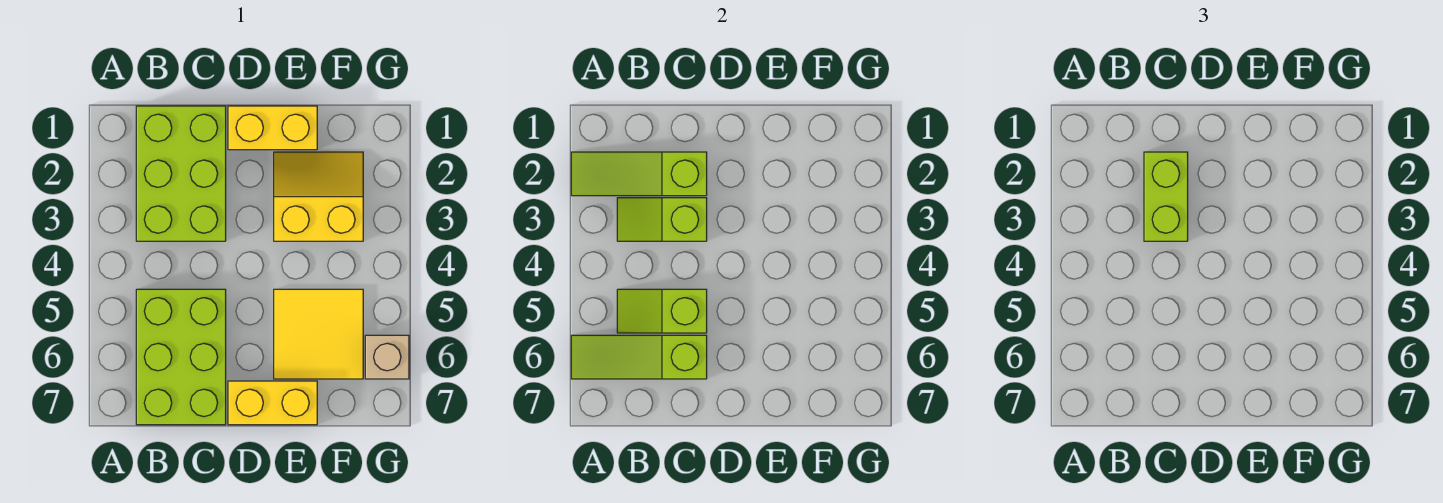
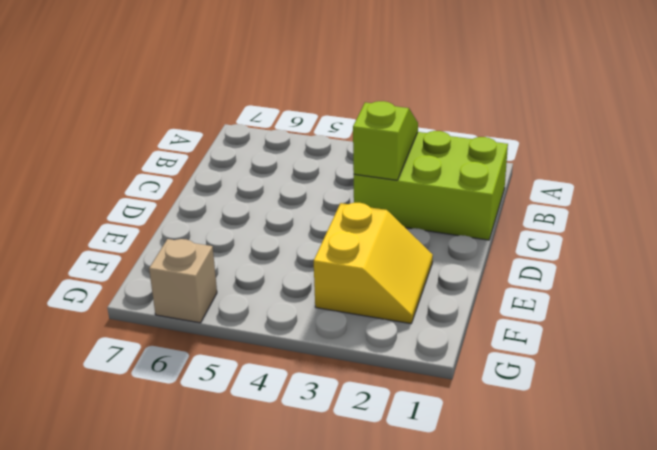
none -> lime brick B5:C7 level 1
none -> yellow brick D1:E1 level 1
none -> yellow brick D7:E7 level 1

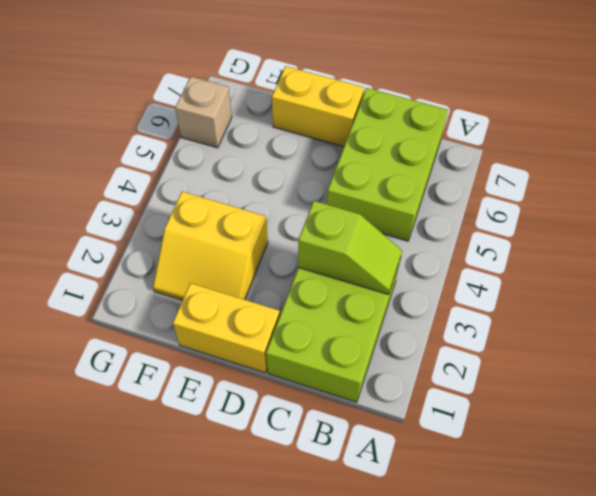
none -> yellow tile E5:F6 level 1
none -> lime slope A2:C2 level 2 top C
none -> lime slope A6:C6 level 2 top C

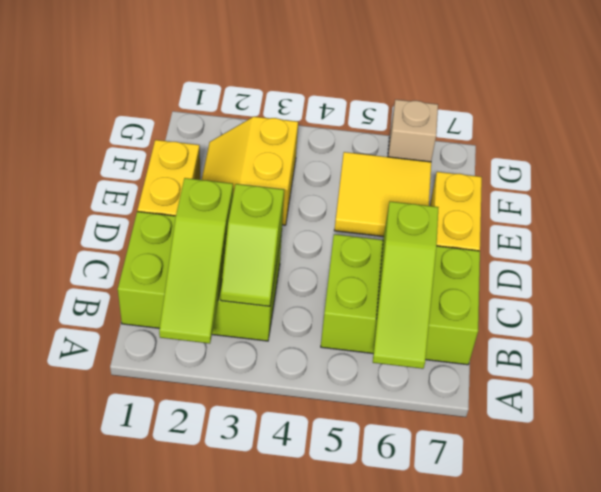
none -> lime slope B5:C5 level 2 top C
none -> lime brick C2:C3 level 3

